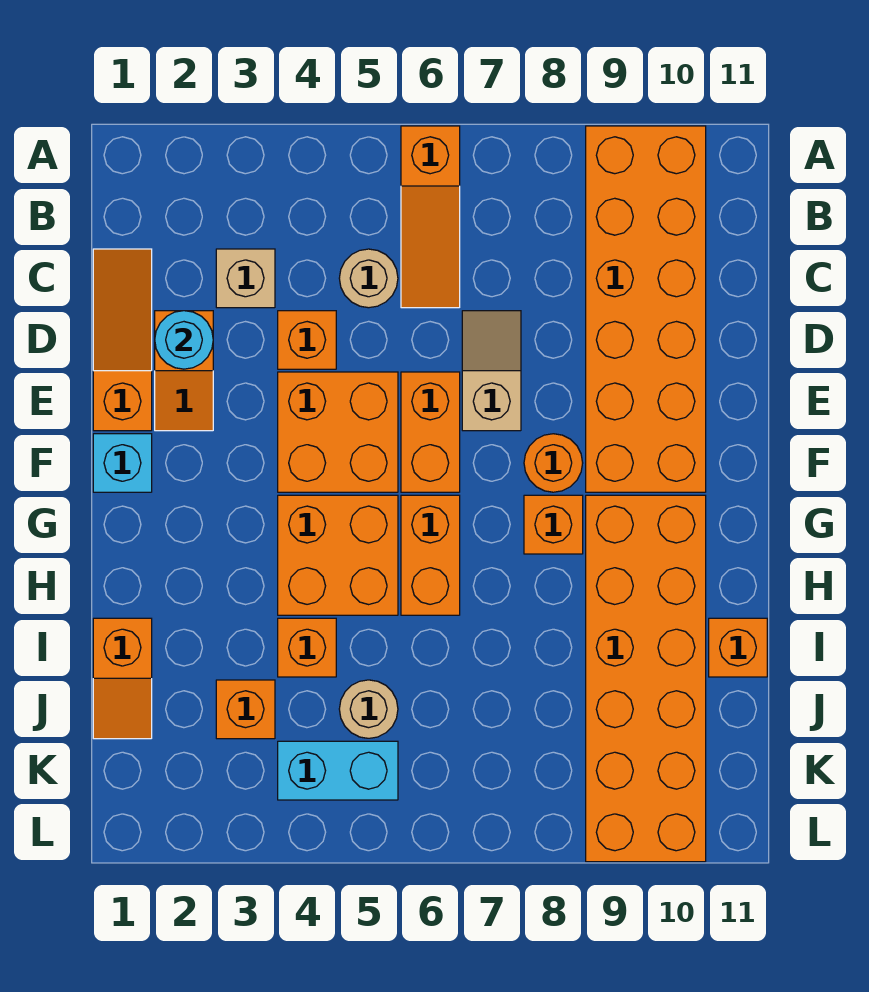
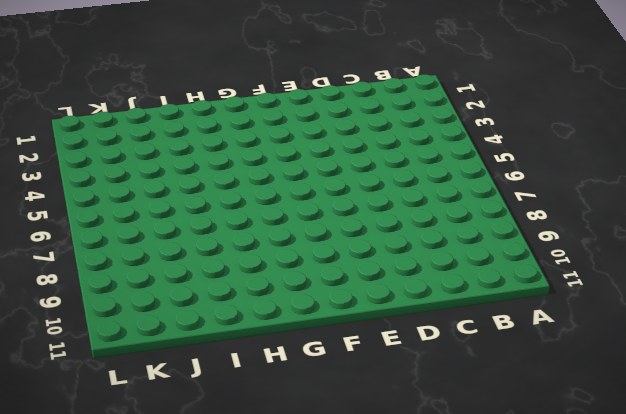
none -> orange slope A6:C6 level 1 top A
none -> orange brick A9:F10 level 1
none -> orange slope C1:E1 level 1 top E

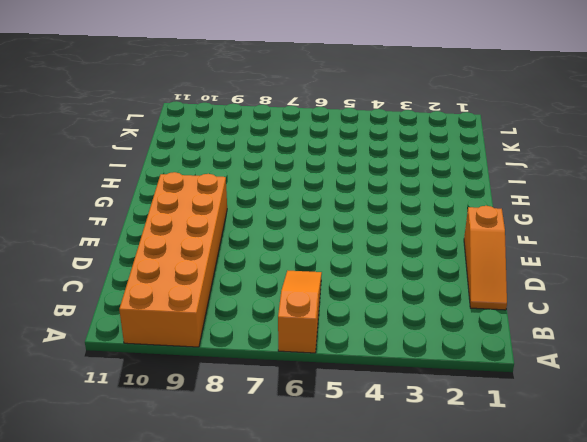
none -> tan brick C3 level 1
none -> tan round brick C5 level 1
none -> orange slope D2:E2 level 1 top D

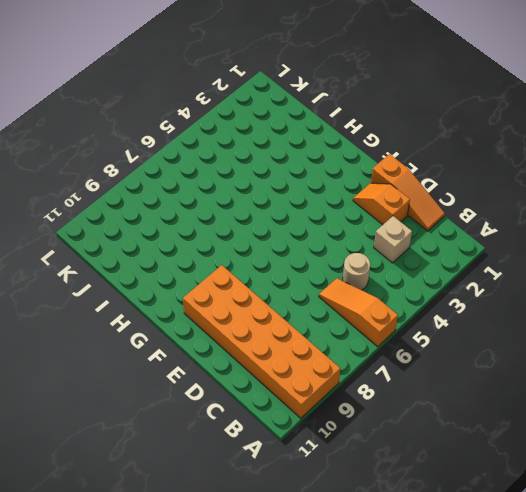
none -> orange brick D4 level 1
none -> tan slope D7:E7 level 1 top E
none -> orange brick E4:F5 level 1

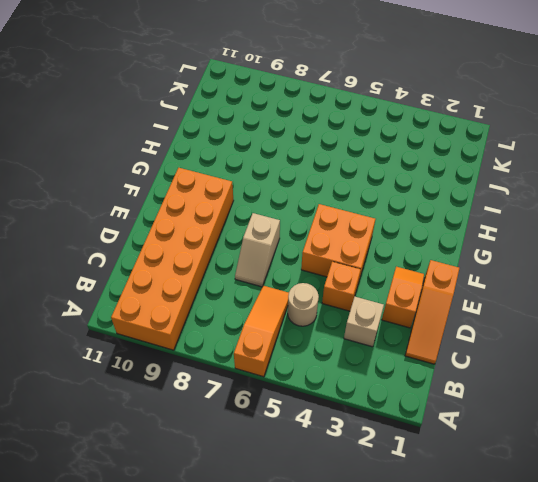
none -> orange brick E6:F6 level 1
none -> cyan brick F1 level 1
none -> orange round brick F8 level 1

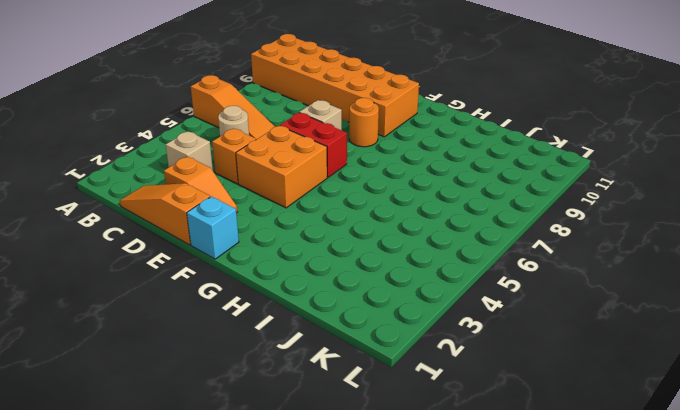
red brick E6:F6 level 1 -> orange brick E6:F6 level 1
none -> orange brick G4:H5 level 1
none -> orange brick G6:H6 level 1
none -> orange brick G8 level 1

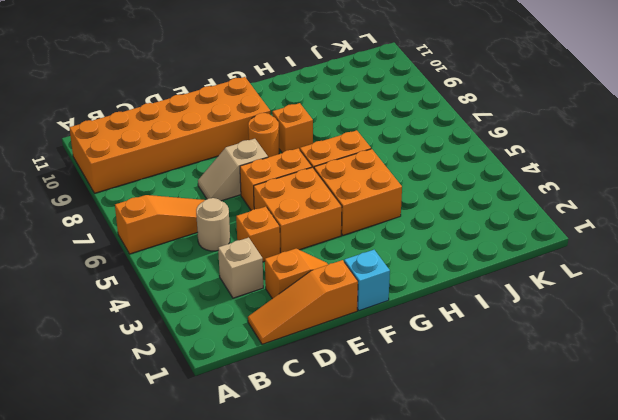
none -> orange brick G9:L10 level 1
none -> orange slope I1:J1 level 1 top I
none -> orange brick I4 level 1

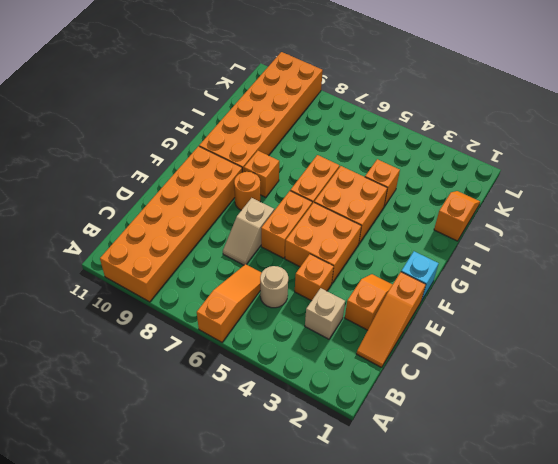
none -> orange brick I11 level 1
none -> orange brick J3 level 1
none -> tan round brick J5 level 1

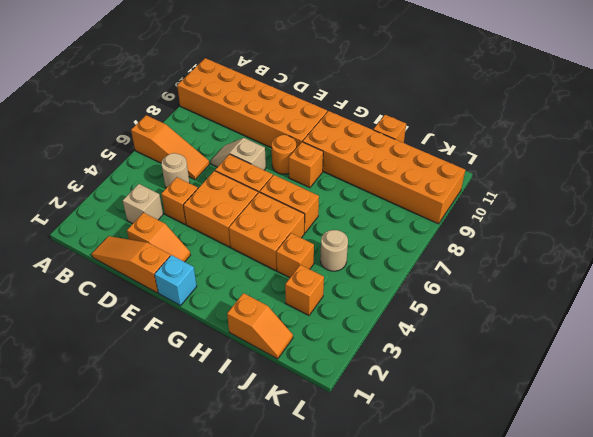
none -> cyan brick K4:K5 level 1
none -> cyan round brick D2 level 2

